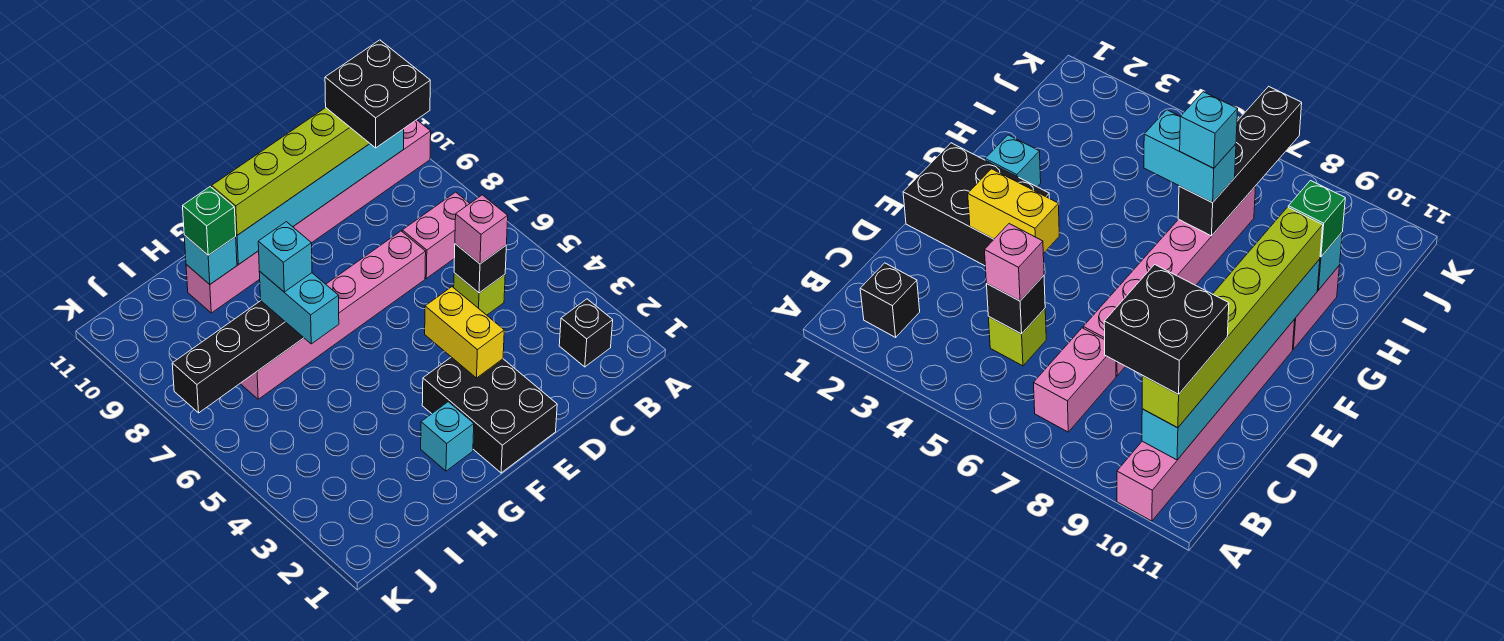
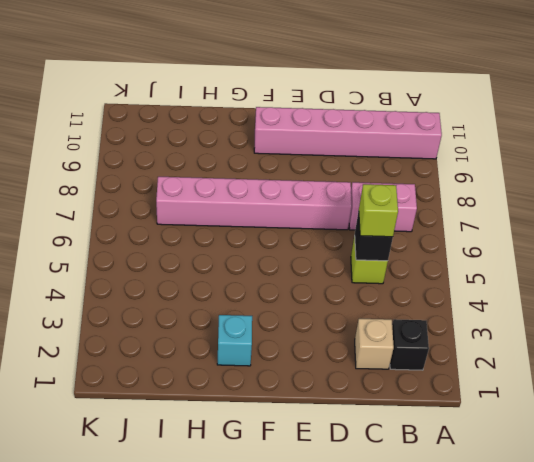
tan brick C2 level 1 -> none
lime brick C5 level 3 -> pink brick C5 level 3
none -> black brick E1:F3 level 1
none -> pink brick G10:H10 level 1
none -> cyan brick B10:G10 level 2

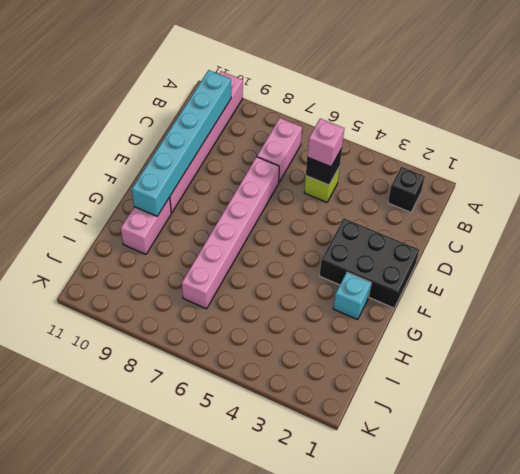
none -> yellow brick E3:E4 level 2
none -> black brick H7:K7 level 2
none -> cyan brick H10 level 2

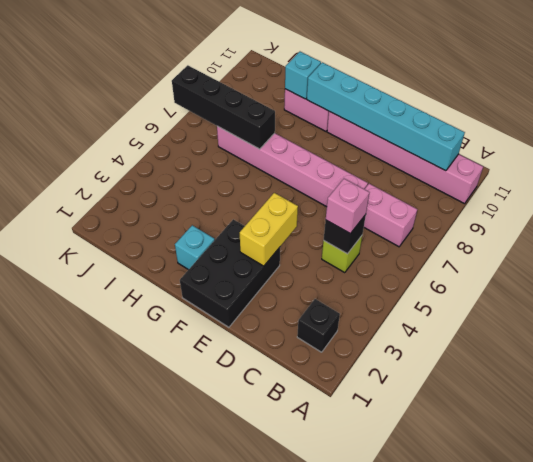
none -> lime brick B10:G10 level 3
none -> cyan brick H6:H7 level 3
none -> green brick H10 level 3

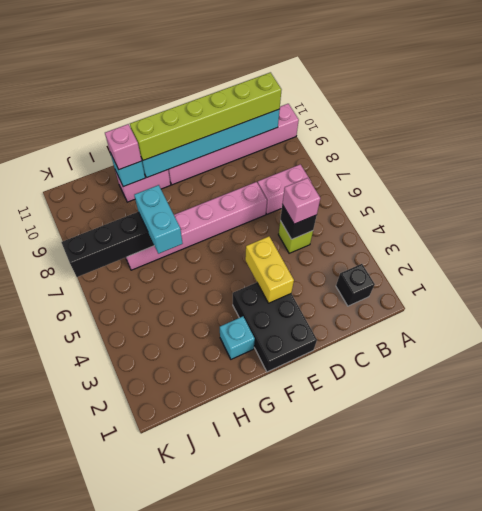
pink brick H10 level 3 -> green brick H10 level 3
none -> black brick B9:C10 level 4
none -> cyan brick H7 level 4

